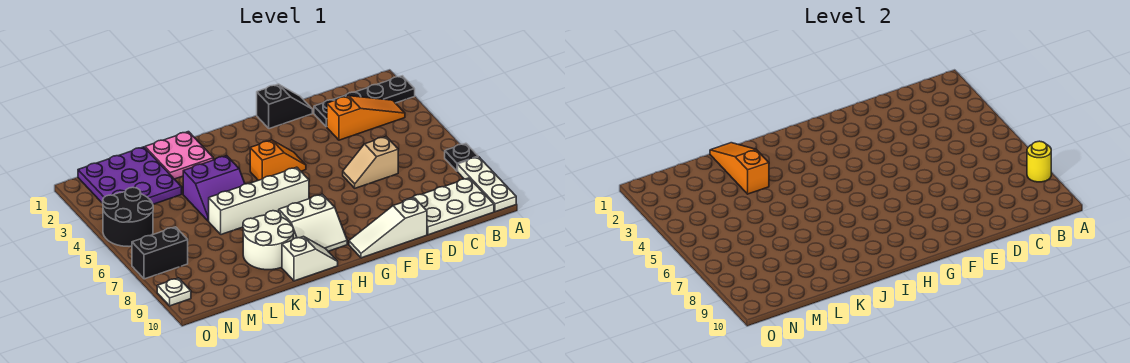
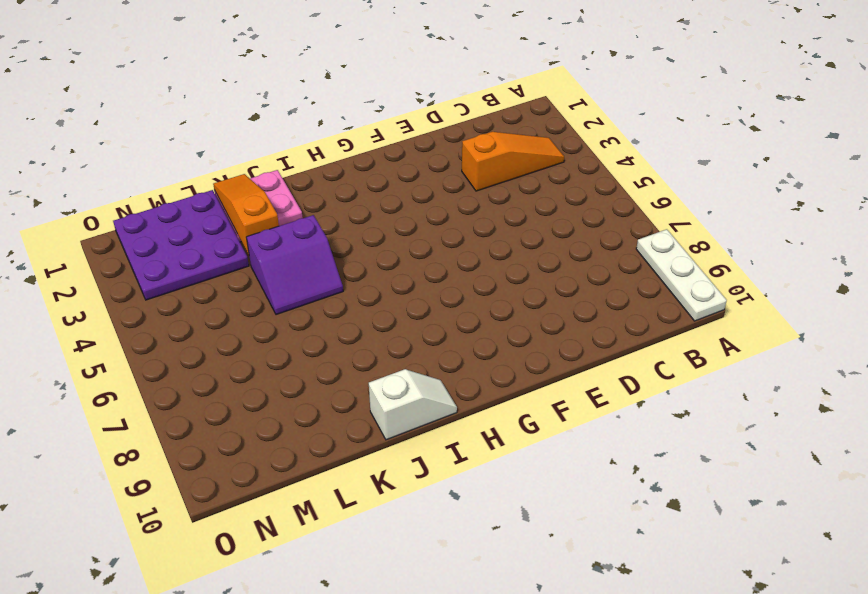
none -> black plate A2:D2 level 1
none -> black plate A7 level 1
none -> white plate B9:D10 level 1

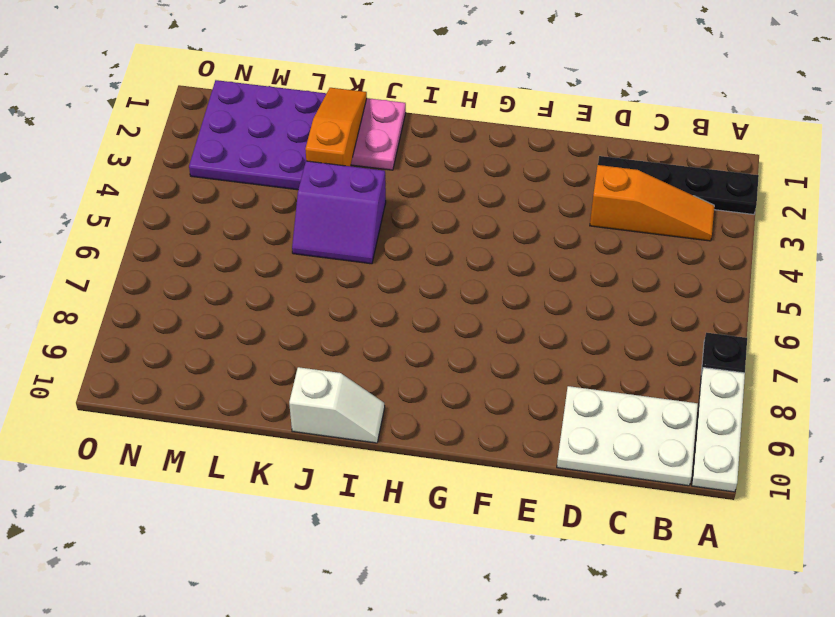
none -> tan slope D6:E6 level 1 top D
none -> black slope E1:F1 level 1 top F
none -> white slope E10:G10 level 1 top E

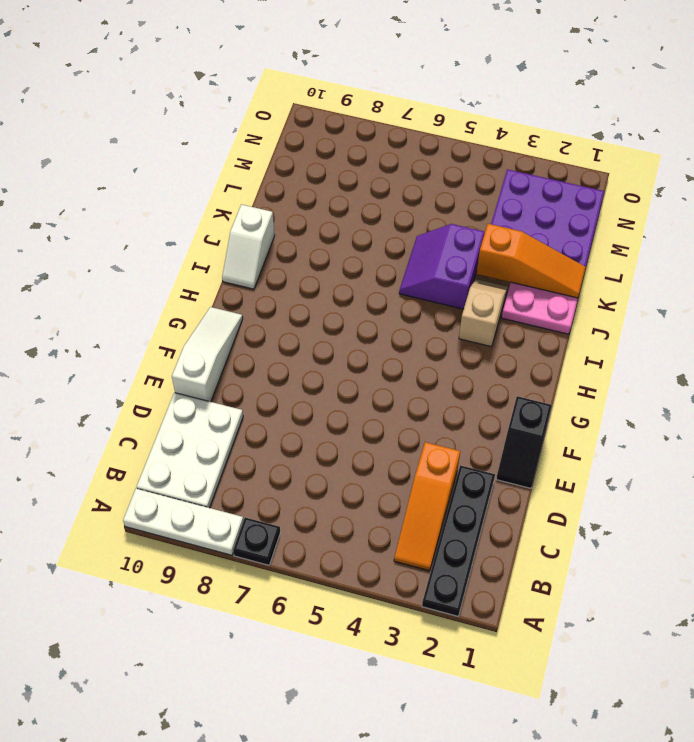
tan slope I3:J3 level 1 top I -> tan slope D6:E6 level 1 top D
none -> orange slope G4:H4 level 1 top H
none -> white brick H6:K6 level 1
none -> white slope H8:I9 level 1 top 8

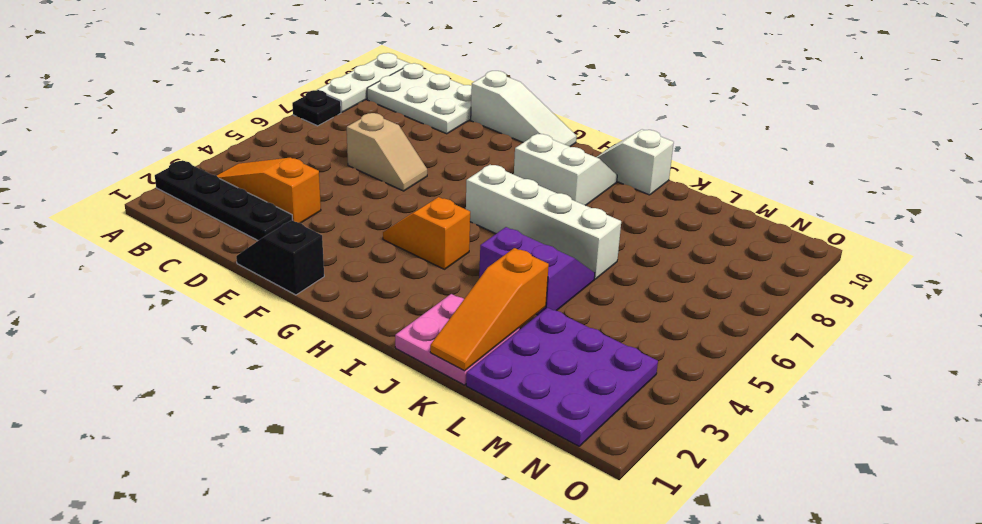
none -> white round brick J8:K9 level 1
none -> black round brick N4:O5 level 1
none -> black brick N7:O7 level 1

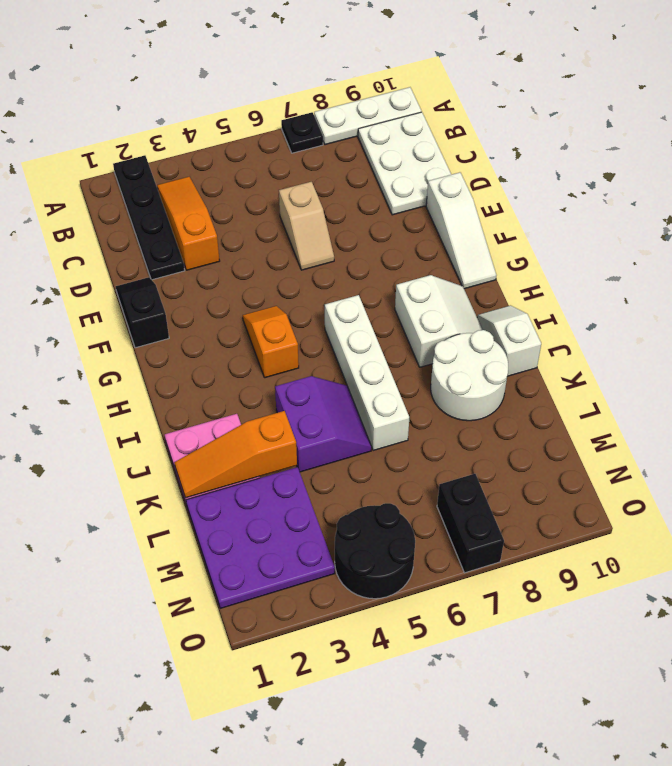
none -> white plate O9 level 1
none -> yellow round brick A8 level 2

